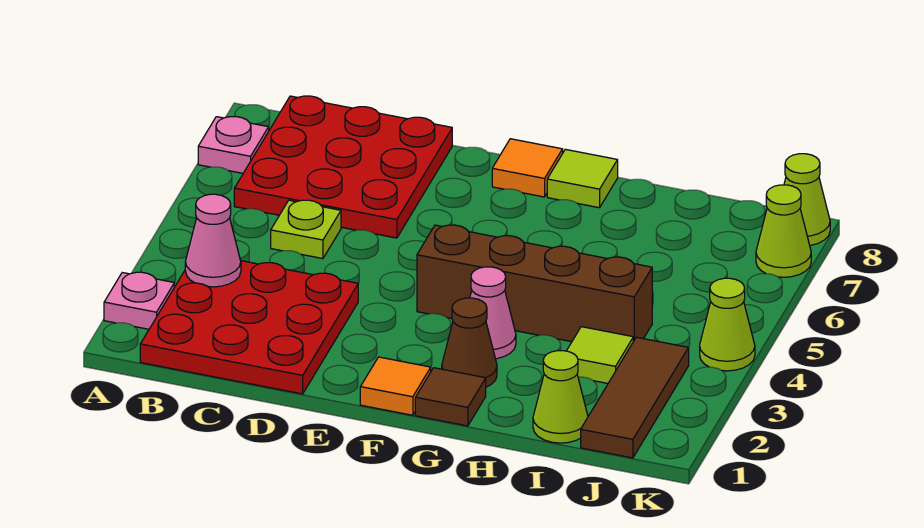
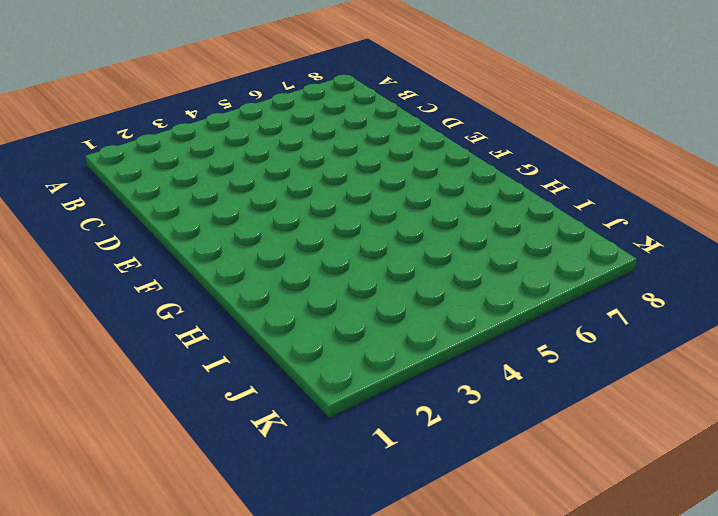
none -> pink plate A2 level 1
none -> pink plate A7 level 1
none -> red plate B1:D3 level 1

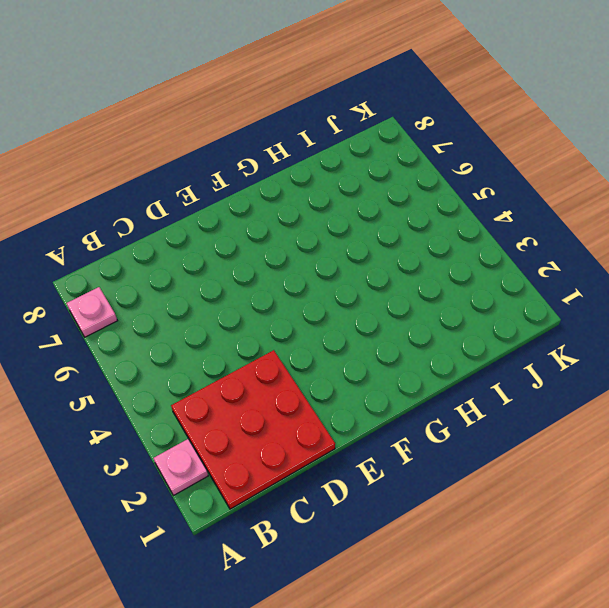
none -> red plate B6:D8 level 1
none -> lime plate C5 level 1
none -> orange tile F1 level 1

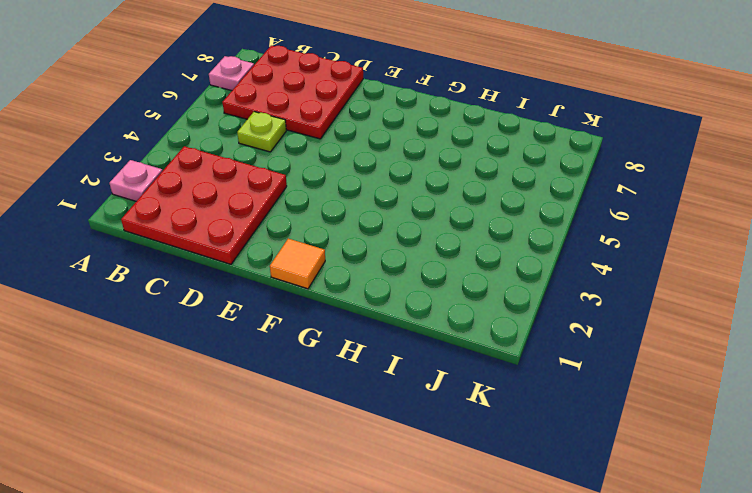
none -> brown brick F4:I4 level 1
none -> orange tile F8 level 1
none -> brown tile G1 level 1

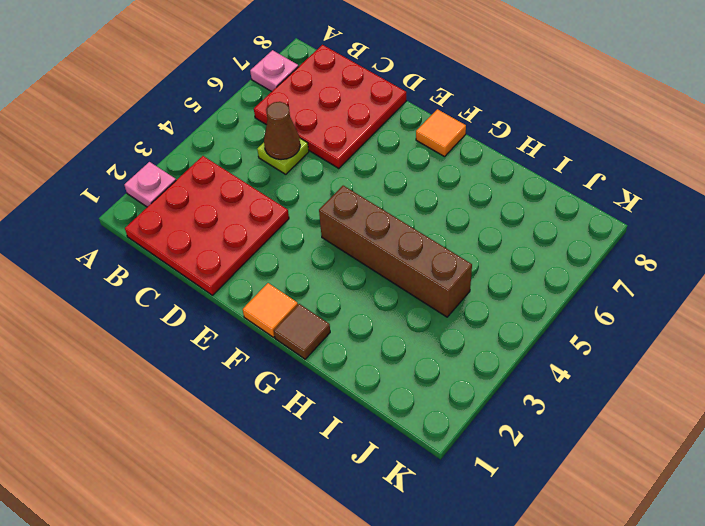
brown cone C5 level 2 -> brown cone G2 level 1
none -> pink cone G3 level 1
none -> lime tile G8 level 1
none -> lime cone I1 level 1

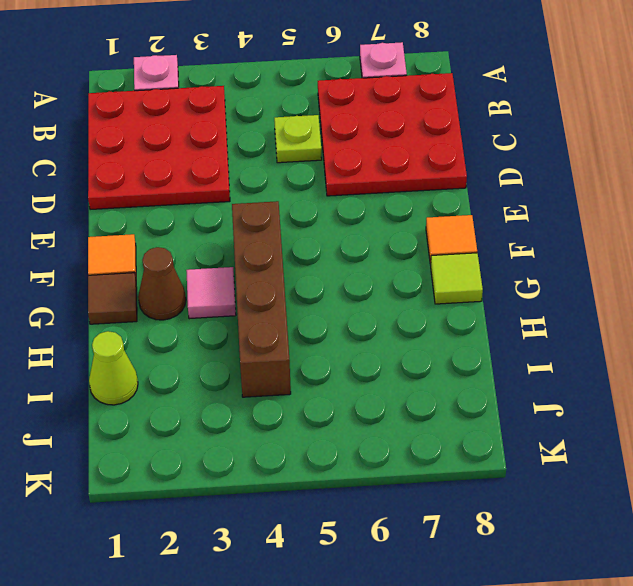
pink tile G3 level 1 -> pink cone G3 level 1
none -> lime tile I3 level 1
none -> brown tile J1:J3 level 1
none -> lime cone K4 level 1

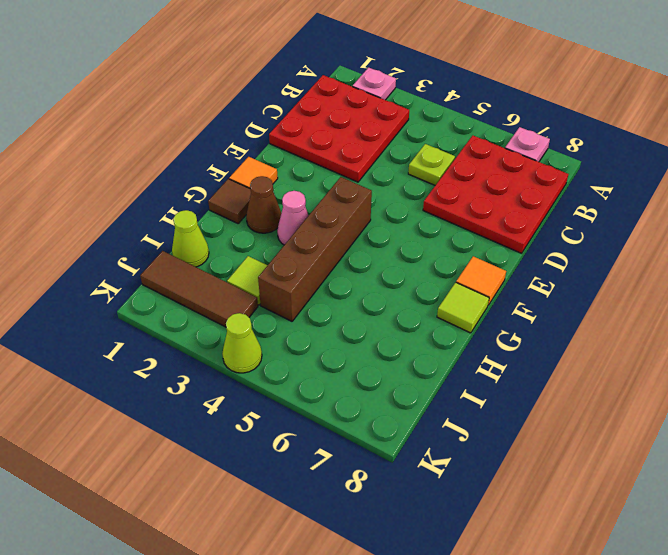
none -> lime cone K7 level 1
none -> lime cone K8 level 1
none -> pink cone B3 level 2

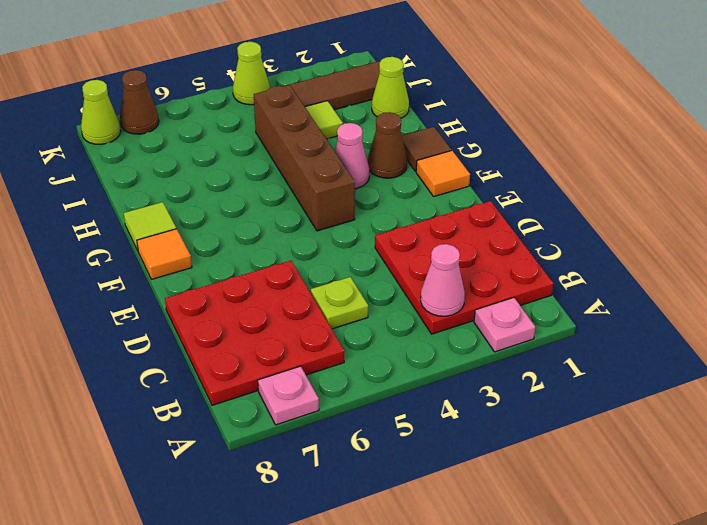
brown cone K7 level 1 -> lime cone K7 level 1

